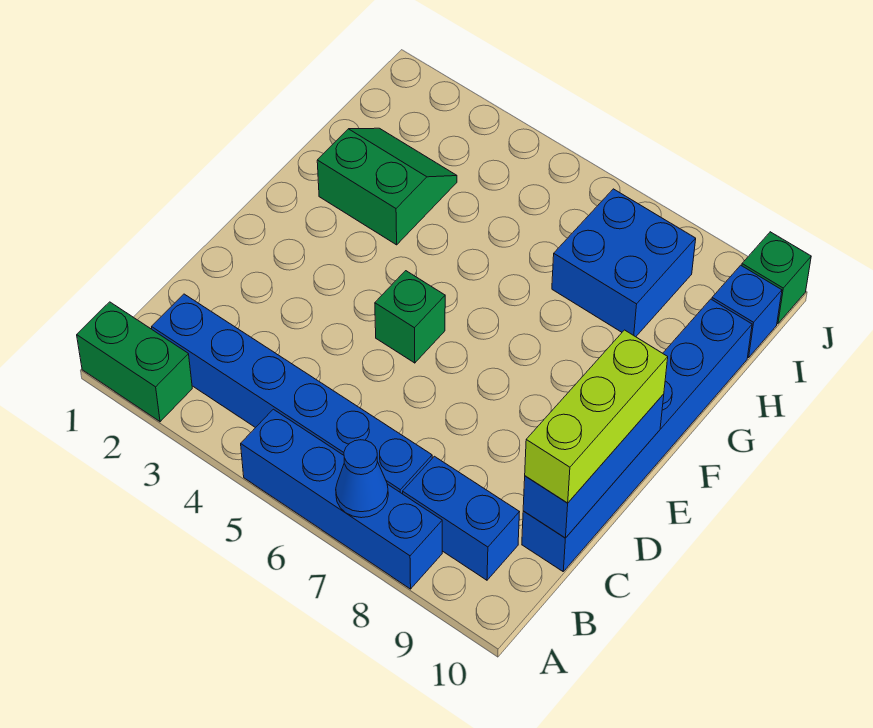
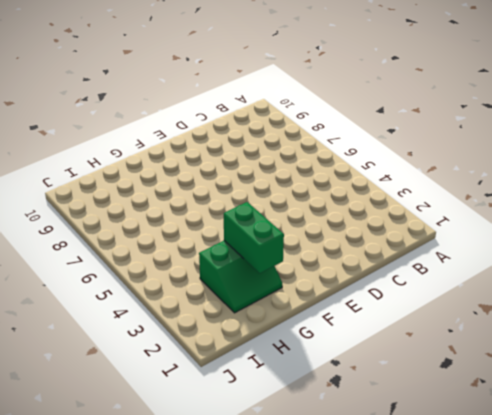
green slope G2:H3 level 1 top 3 -> green slope G2:H3 level 1 top G
green brick G2:G3 level 2 -> green brick A1:A2 level 1
none -> blue brick A5:A8 level 1
none -> blue brick B2:B7 level 1
none -> blue brick B8:B9 level 1

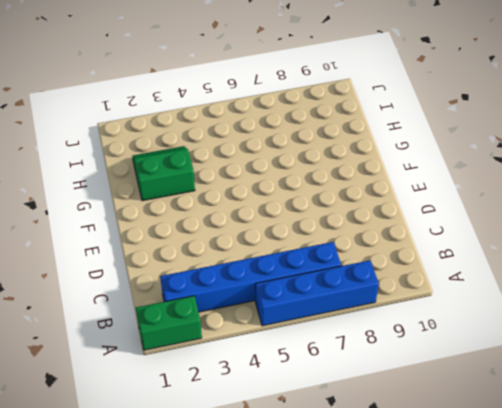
none -> blue brick B8:B9 level 1
none -> blue brick C10:H10 level 1
none -> green brick E5 level 1

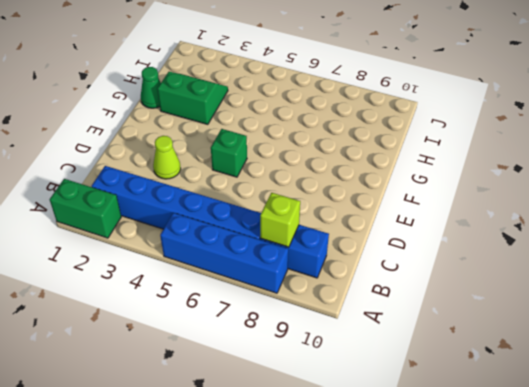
lime brick B8 level 2 -> none
lime cone D3 level 1 -> none
green cone G1 level 1 -> none
none -> blue brick C10:H10 level 1
none -> blue brick H7:I8 level 1
none -> blue brick I10 level 1

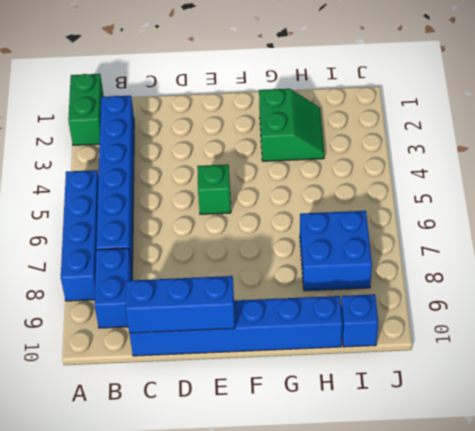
none -> green brick J10 level 1
none -> blue cone A7 level 2
none -> lime brick C10:E10 level 3

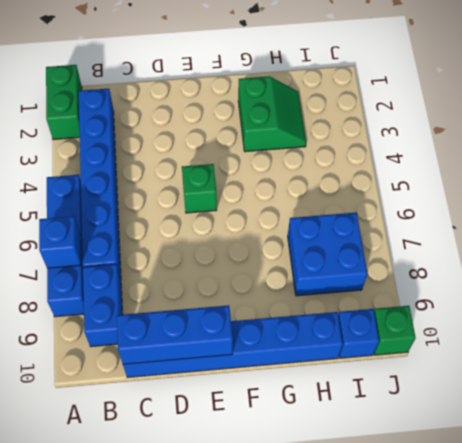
blue brick A7 level 2 -> blue cone A7 level 2
none -> lime brick C10:E10 level 3

